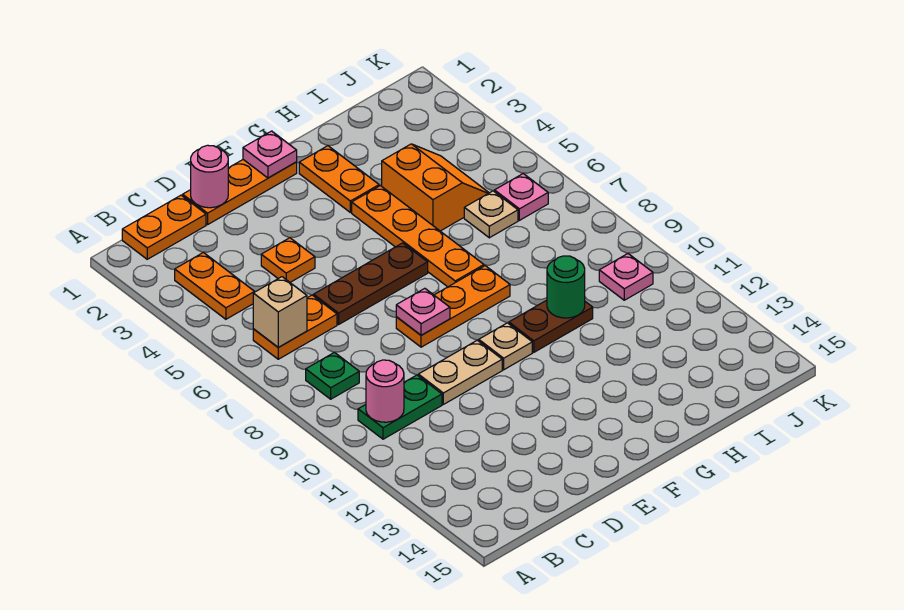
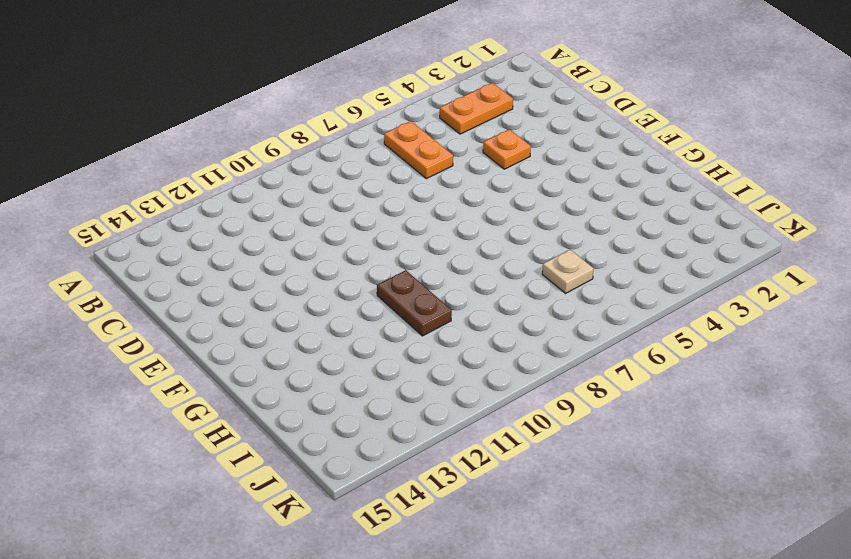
none -> orange plate B1:C1 level 1
none -> green plate B8 level 1
none -> green plate B10:C10 level 1

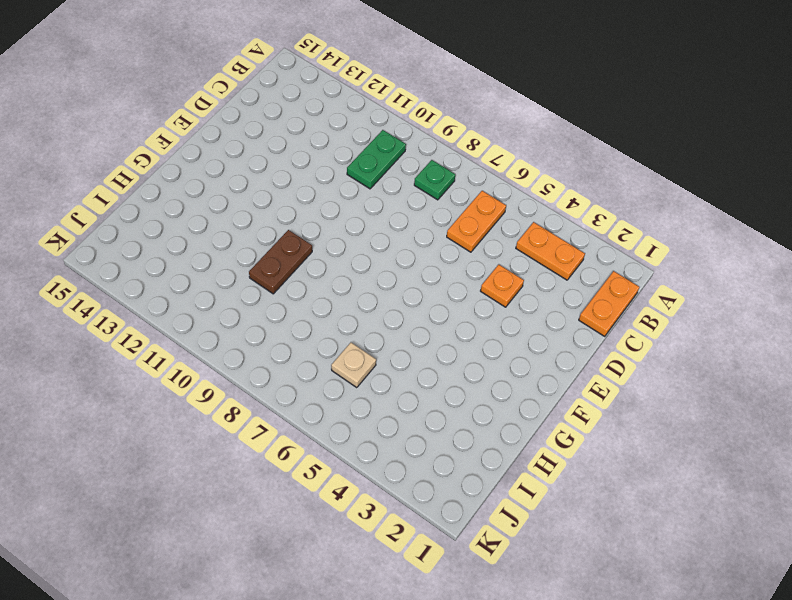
none -> orange plate D1:F1 level 1
none -> brown plate D6:F6 level 1
none -> tan plate D10:E10 level 1

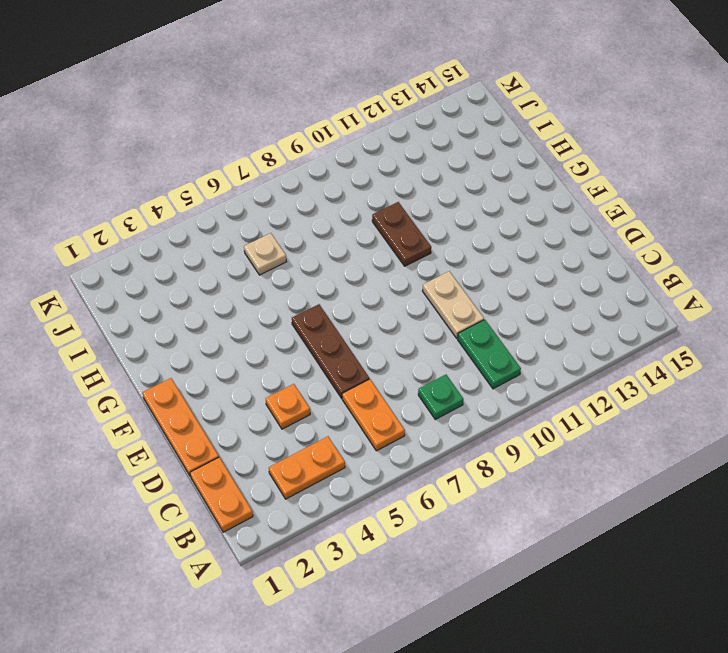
none -> orange plate E8:G8 level 1
none -> tan plate F10 level 1
none -> orange plate G2:G3 level 1

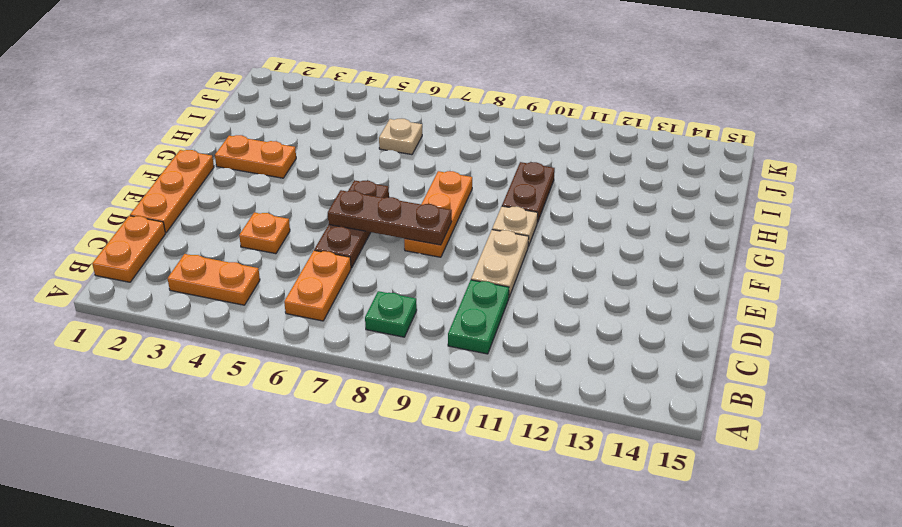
brown plate E6:E8 level 2 -> pink plate E8 level 2
none -> orange plate G4:G7 level 1
none -> orange slope H4:I5 level 1 top H
none -> pink plate J6 level 1

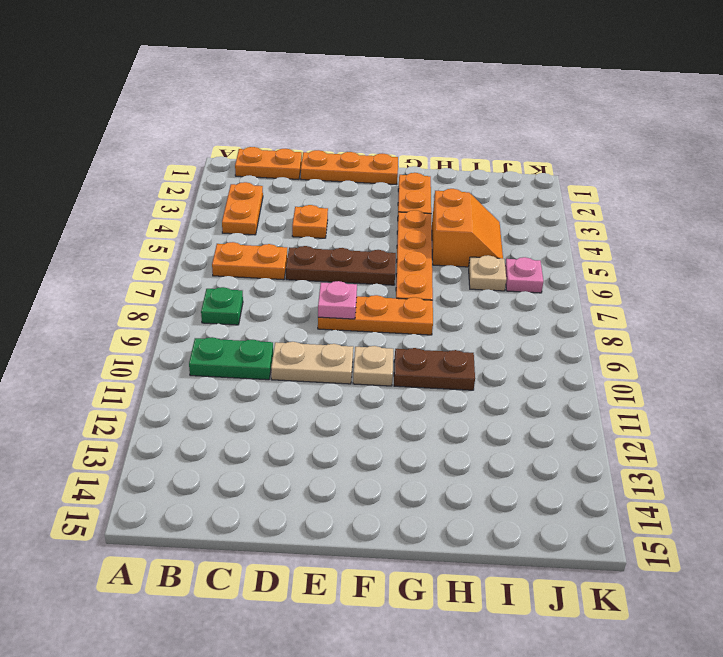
none -> pink plate J10 level 1
none -> tan brick B6 level 2
none -> pink round brick B10 level 2

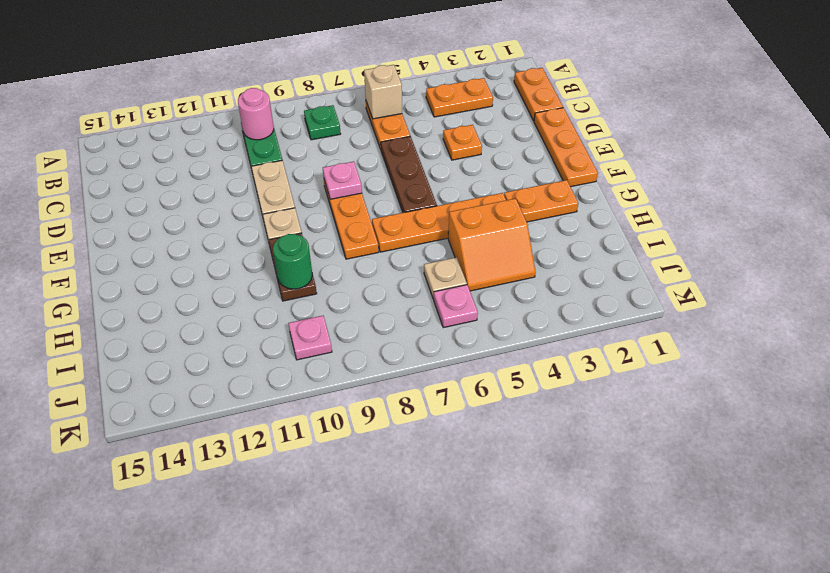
none -> pink round brick D1 level 2
none -> pink plate F1 level 2

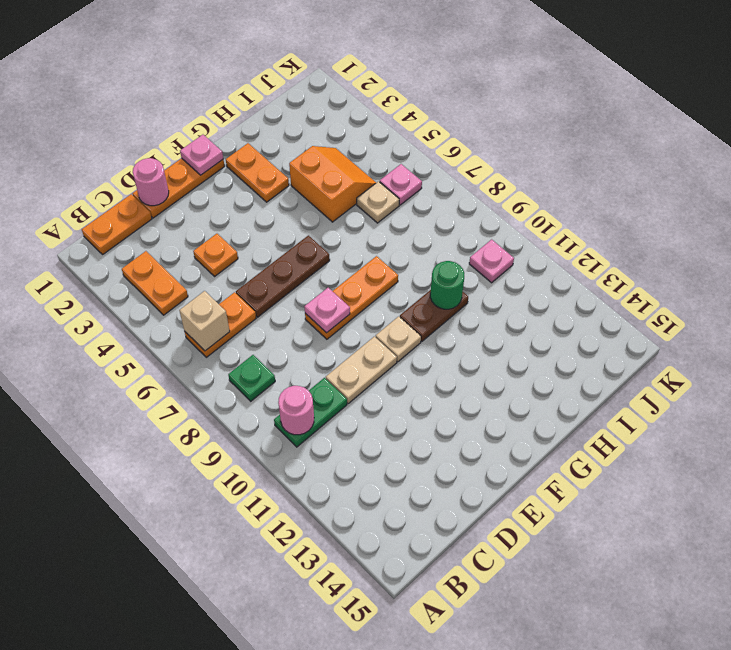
none -> orange plate G4:G7 level 1

